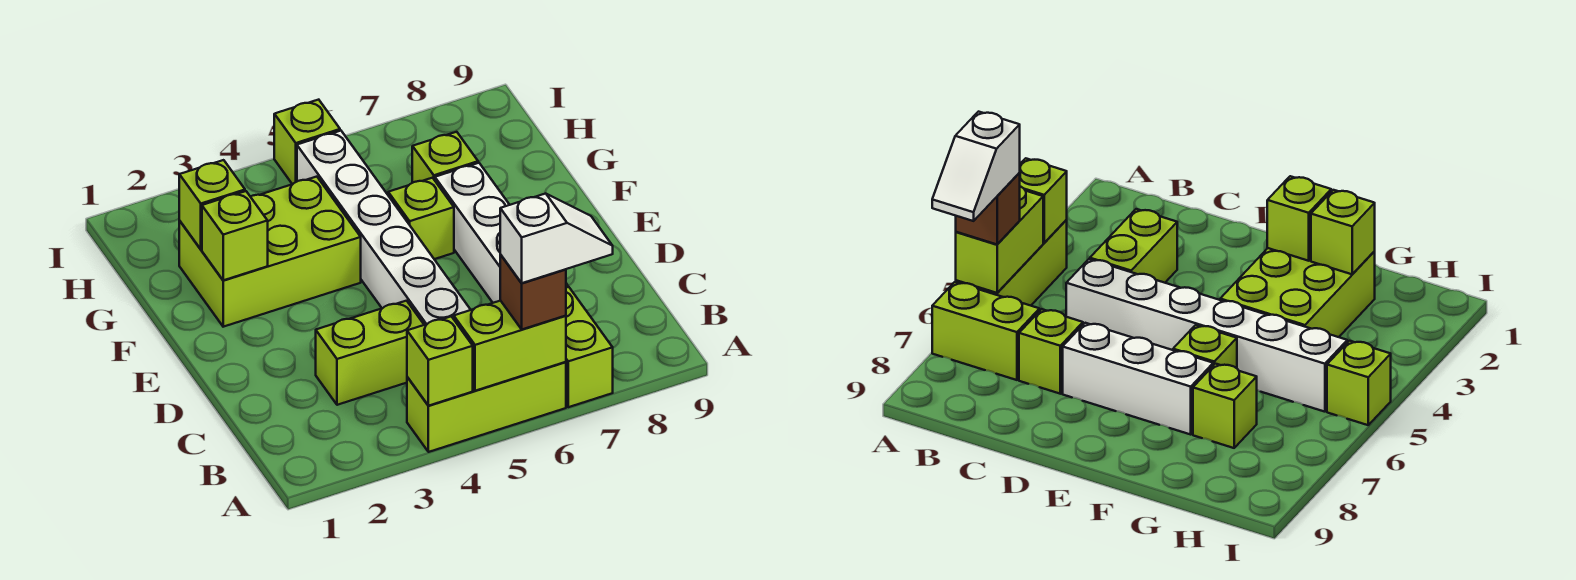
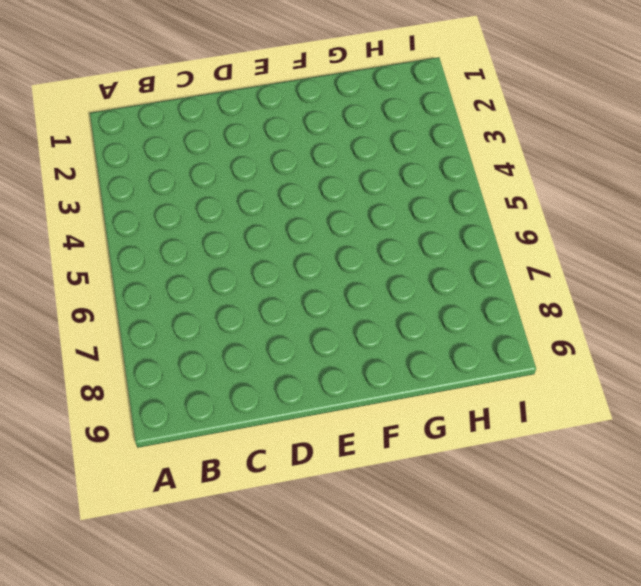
none -> lime brick A4:A6 level 1
none -> lime brick A7:B7 level 1
none -> lime brick C3:C4 level 1

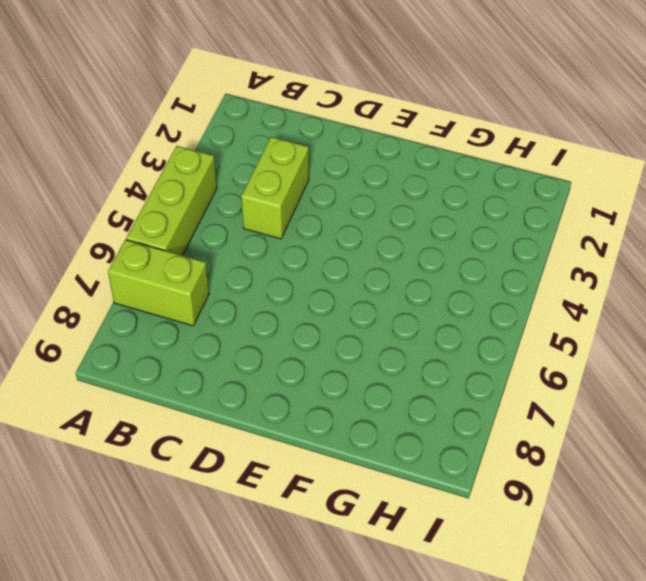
none -> white brick C5:H5 level 1
none -> lime brick C7 level 1
none -> white brick D7:F7 level 1

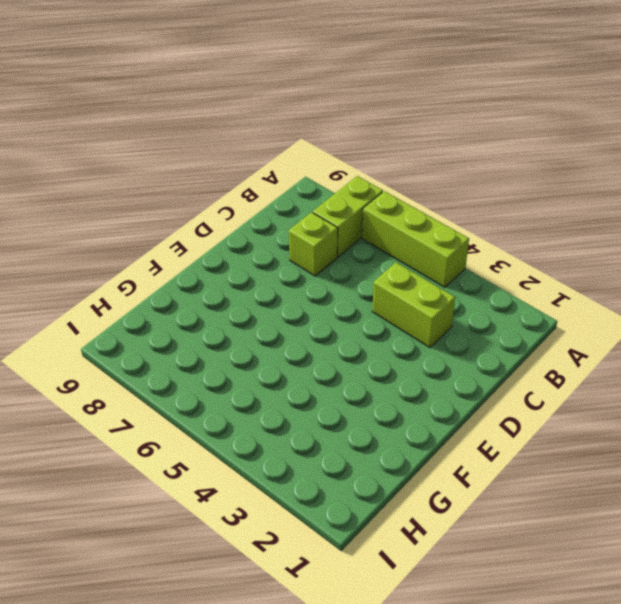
none -> white brick C5:H5 level 1
none -> white brick D7:F7 level 1
none -> lime brick F2:G4 level 1

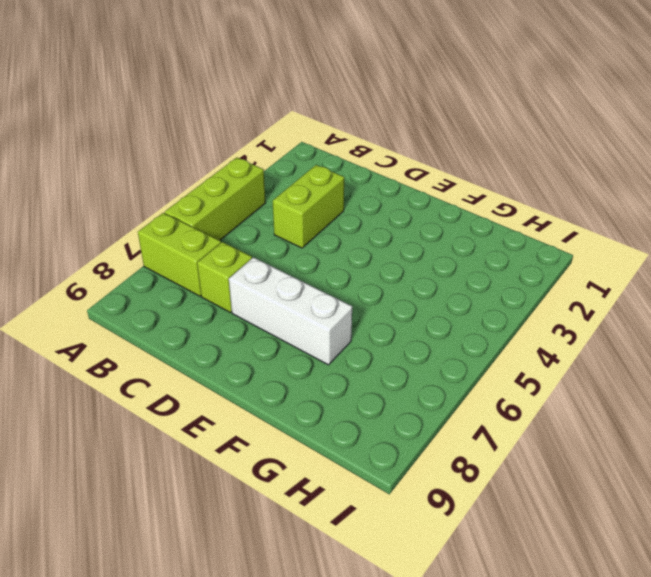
none -> white brick C5:H5 level 1
none -> lime brick F2:G4 level 1
none -> lime brick F6 level 1

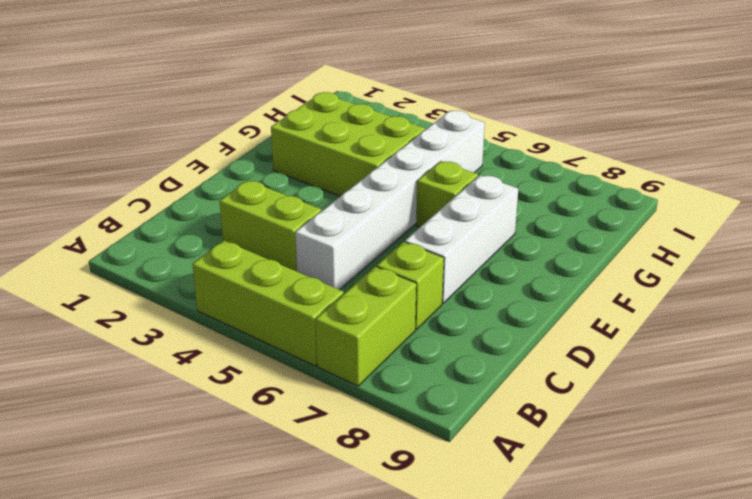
none -> lime brick G7 level 1
none -> lime brick I5 level 1
none -> lime brick A4 level 2

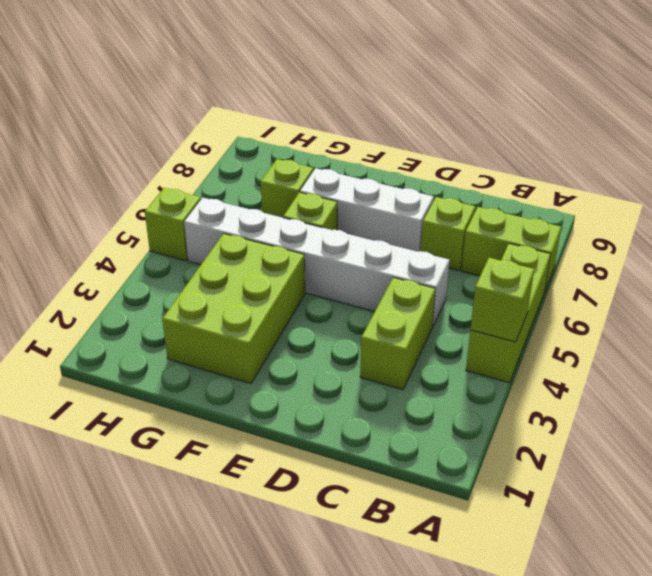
none -> lime brick A5:A6 level 2
none -> lime brick F2 level 2
none -> lime brick G2 level 2

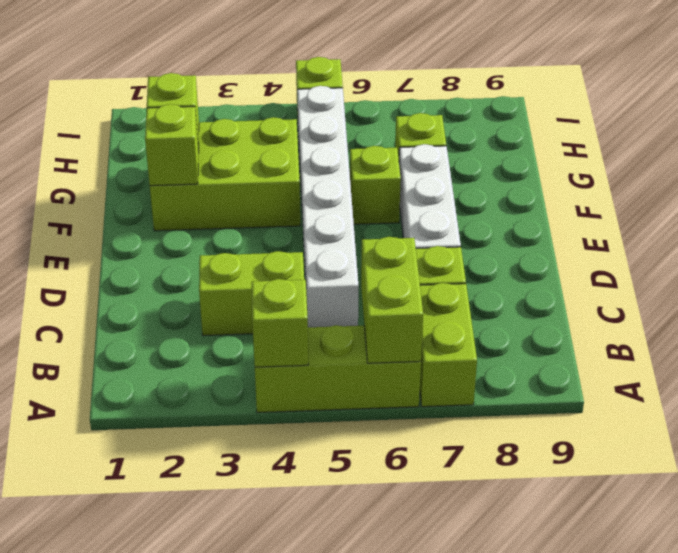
lime brick A6:B6 level 2 -> lime brick A5:A6 level 2
none -> brown brick A6 level 3
none -> white slope A6:A7 level 4 top 6

